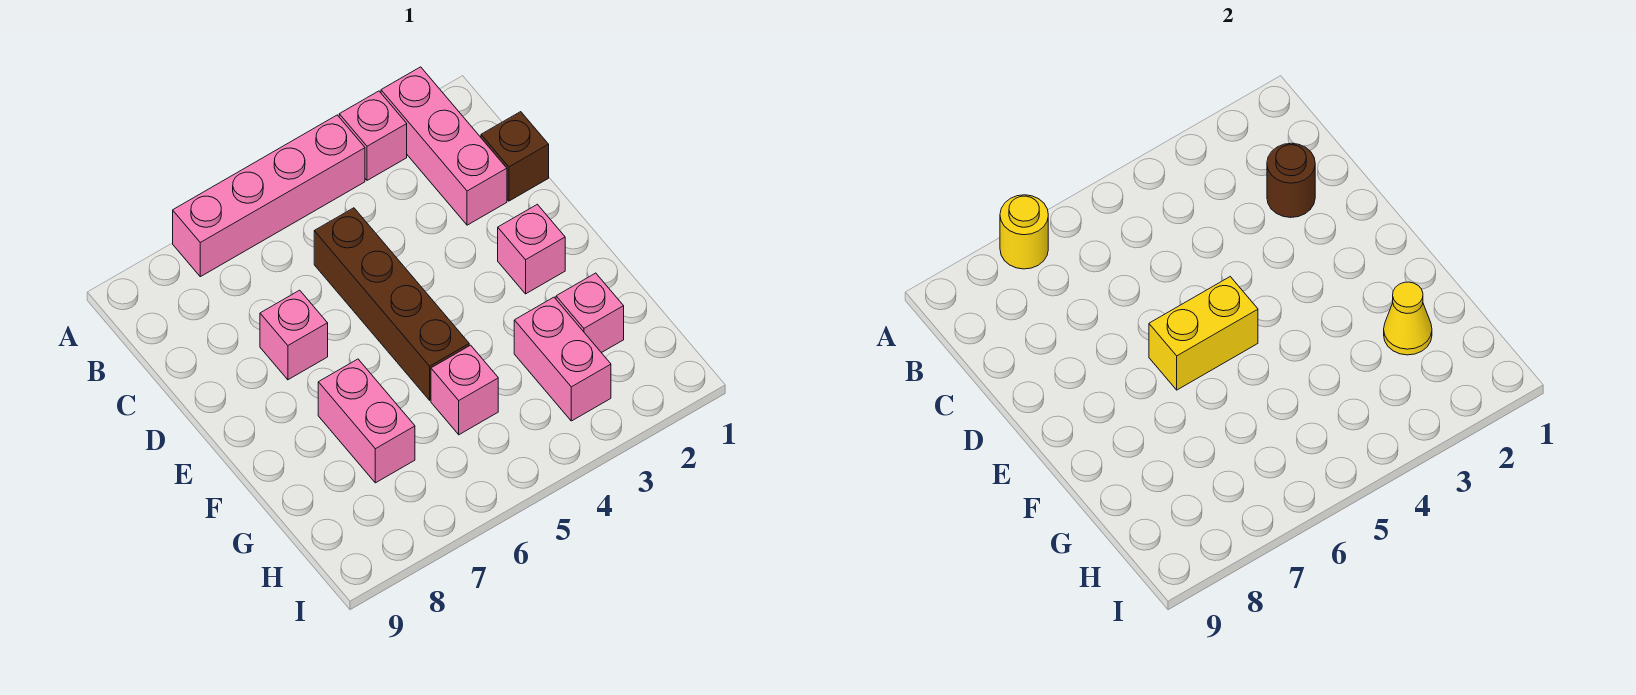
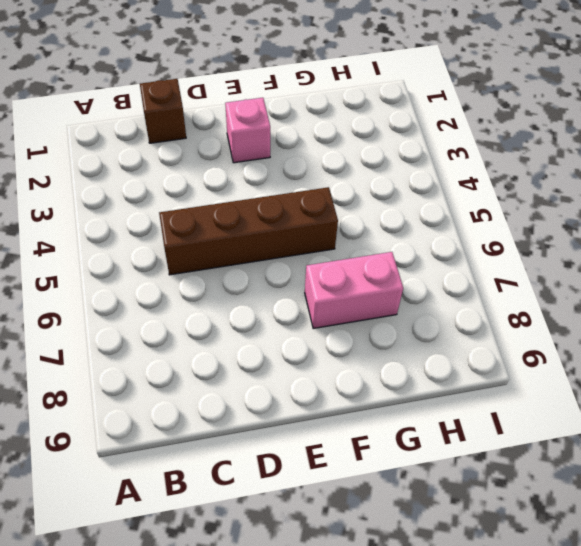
none -> pink brick A2:C2 level 1
none -> pink brick A3 level 1
none -> pink brick A4:A7 level 1

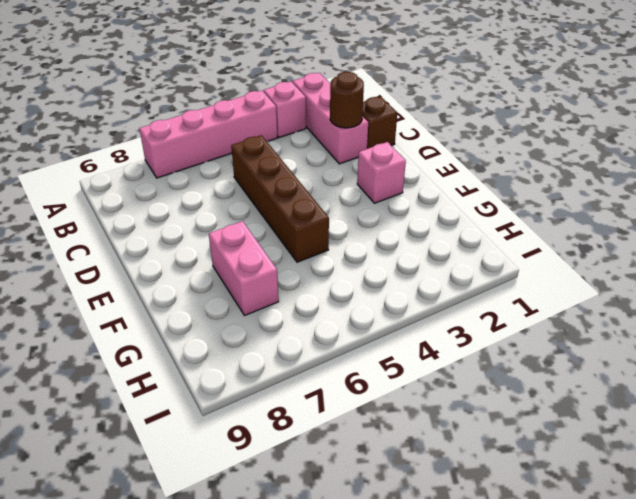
none -> pink brick D7 level 1
none -> pink brick G2 level 1
none -> pink brick G3:H3 level 1

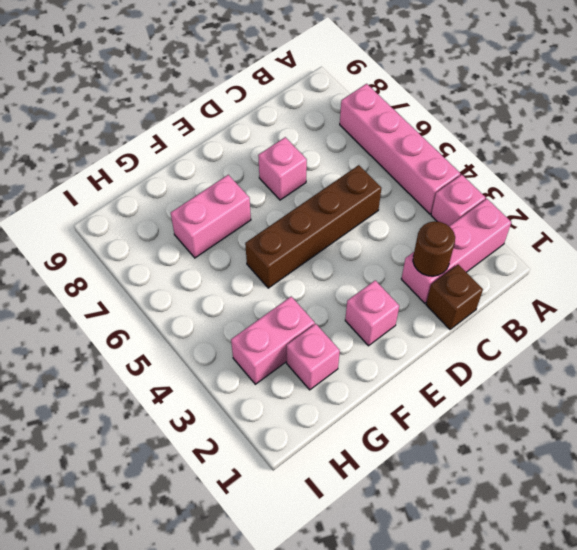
none -> pink brick G5 level 1
none -> yellow round brick A7 level 2
none -> yellow brick E5:E6 level 2

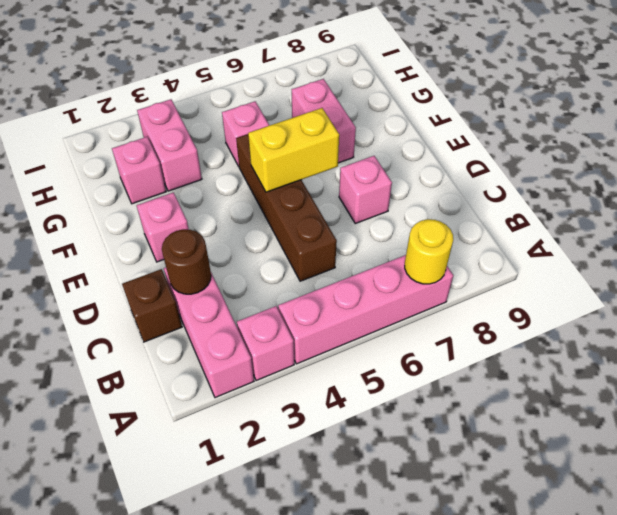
none -> yellow cone G2 level 2

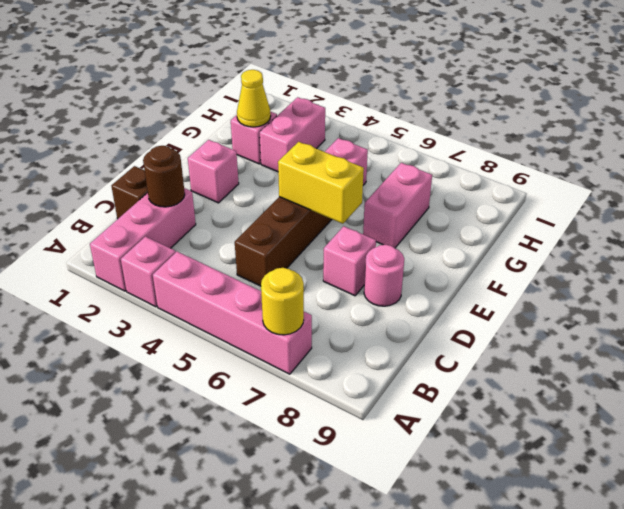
pink round brick D8 level 1 -> none

